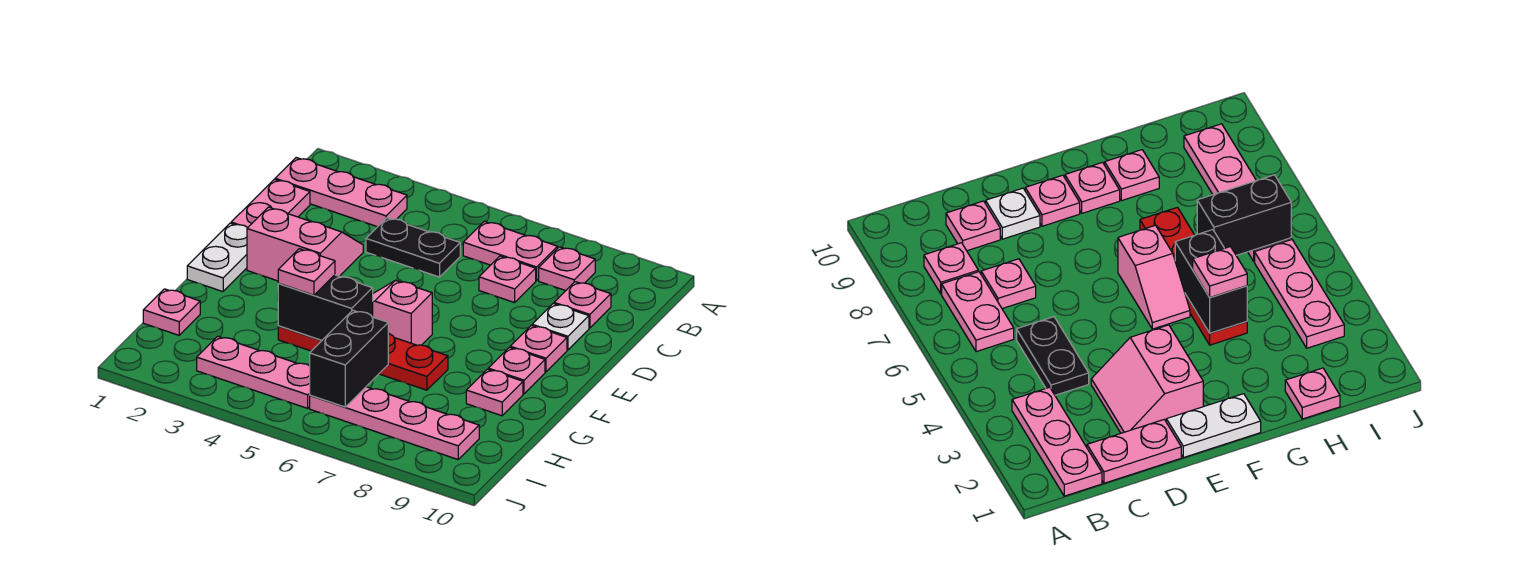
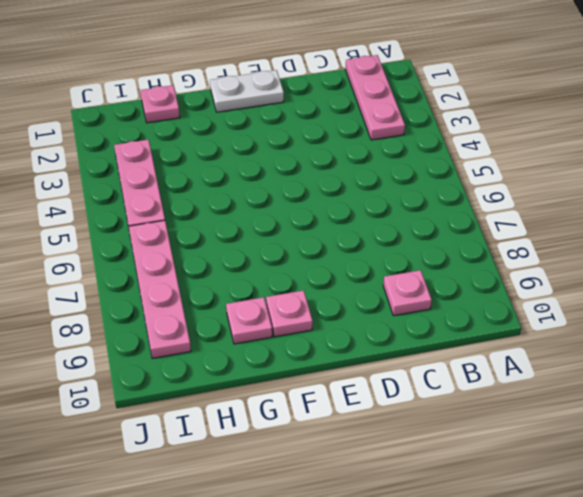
none -> pink plate B6:B7 level 1
none -> pink plate B8 level 1
none -> pink plate C1:D1 level 1

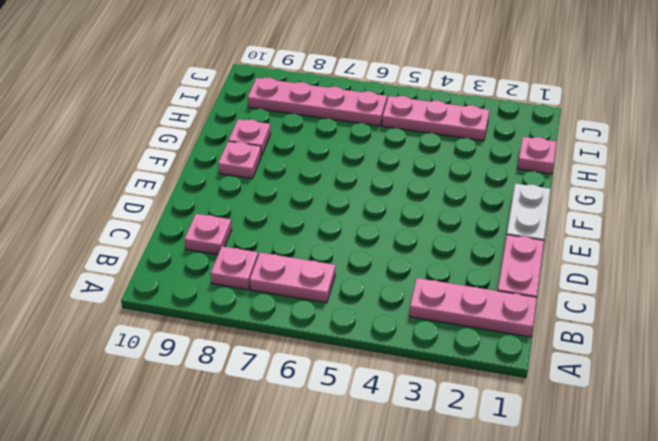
none -> black plate C4:C5 level 1
none -> pink plate C7 level 1
none -> pink slope D2:E3 level 1 top E

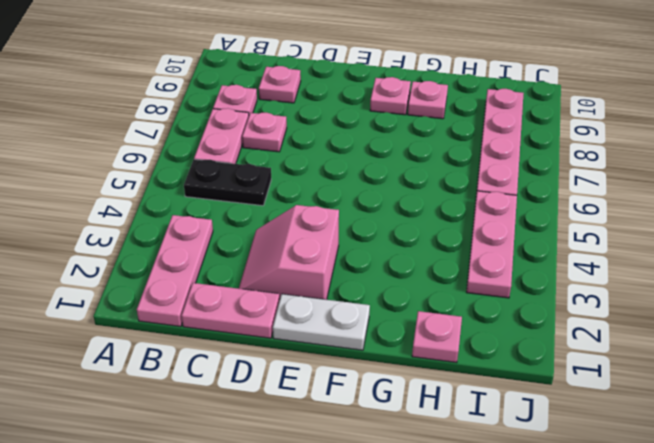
black plate B5:C5 level 1 -> black plate C4:C5 level 1
none -> white plate D9 level 1
none -> pink plate E9 level 1
none -> pink slope F5:F6 level 1 top 6

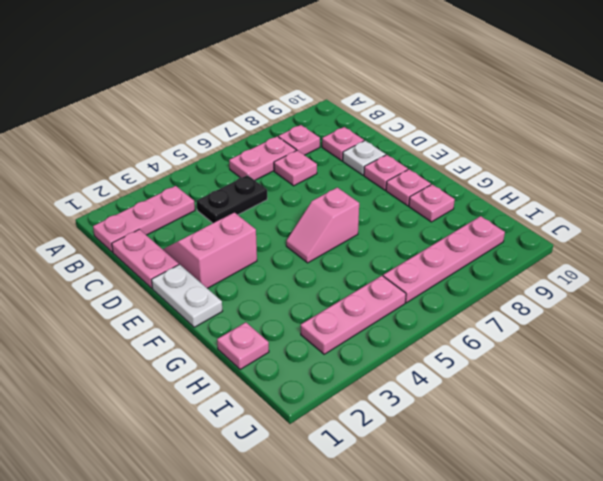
none -> red plate G4:G7 level 1
none -> black brick G4:G5 level 2
none -> black brick H6:I6 level 2

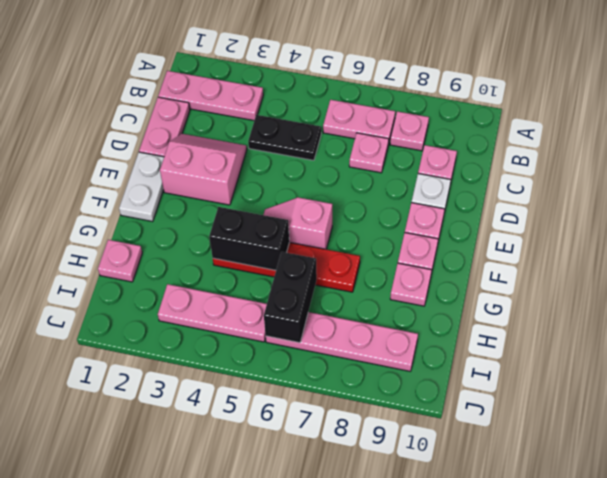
none -> pink plate G4 level 3

